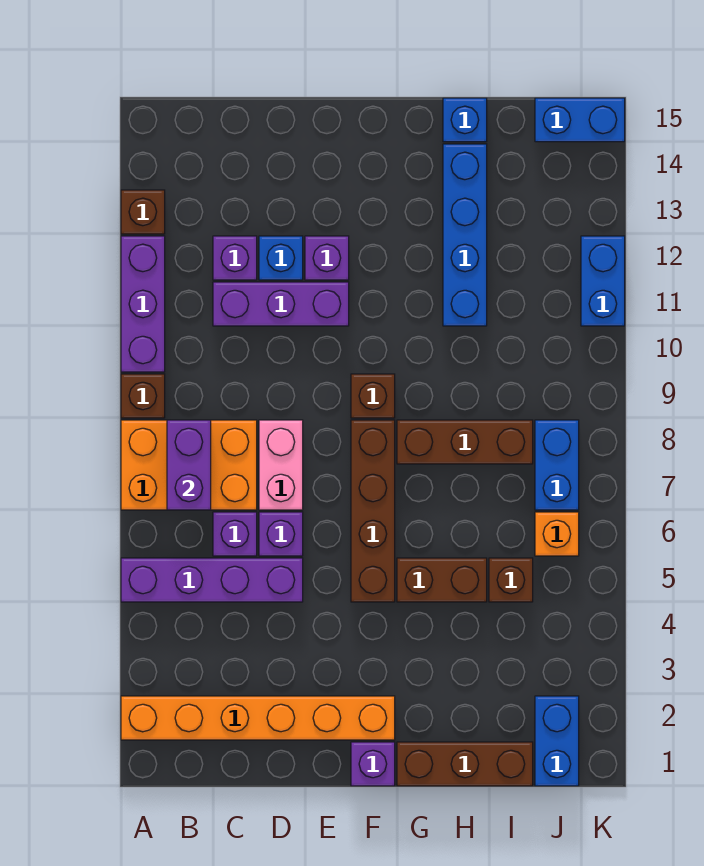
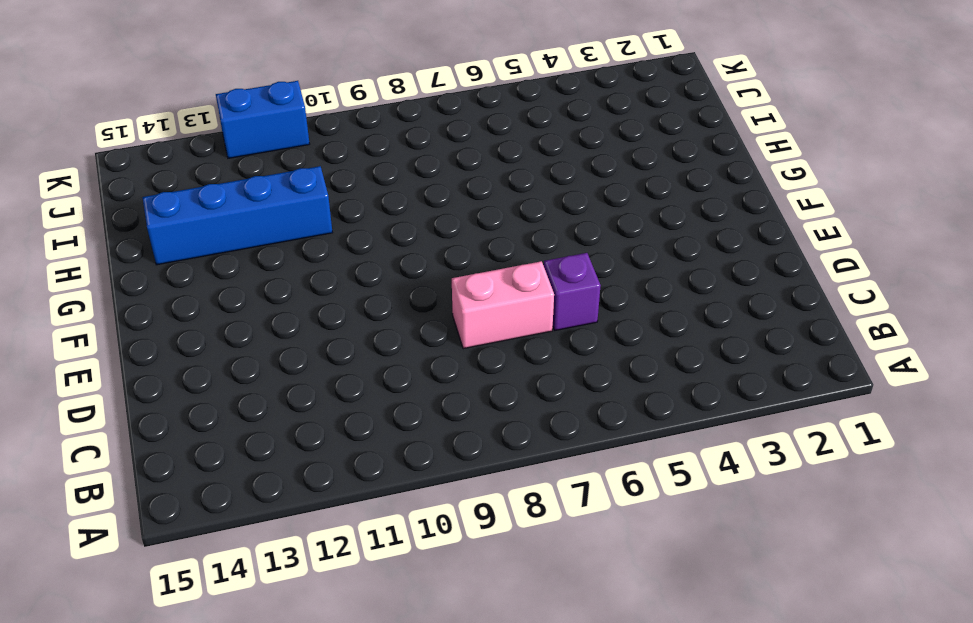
none -> orange brick A2:F2 level 1
none -> purple brick A5:D5 level 1
none -> orange brick A7:C8 level 1

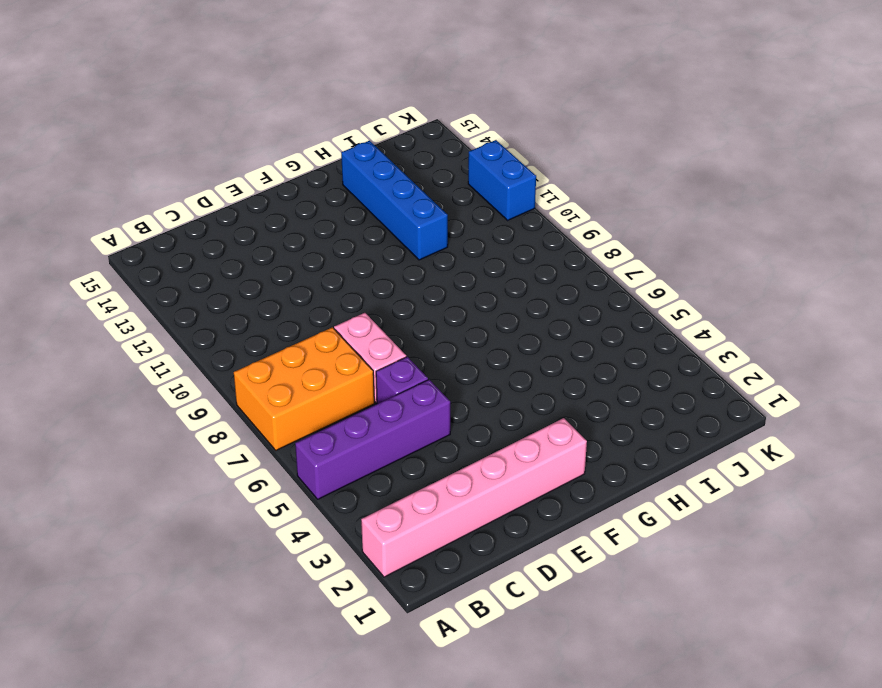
pink brick A2:F2 level 1 -> orange brick A2:F2 level 1
none -> brown brick A9 level 1
none -> purple brick A10:A12 level 1
none -> brown brick A13 level 1

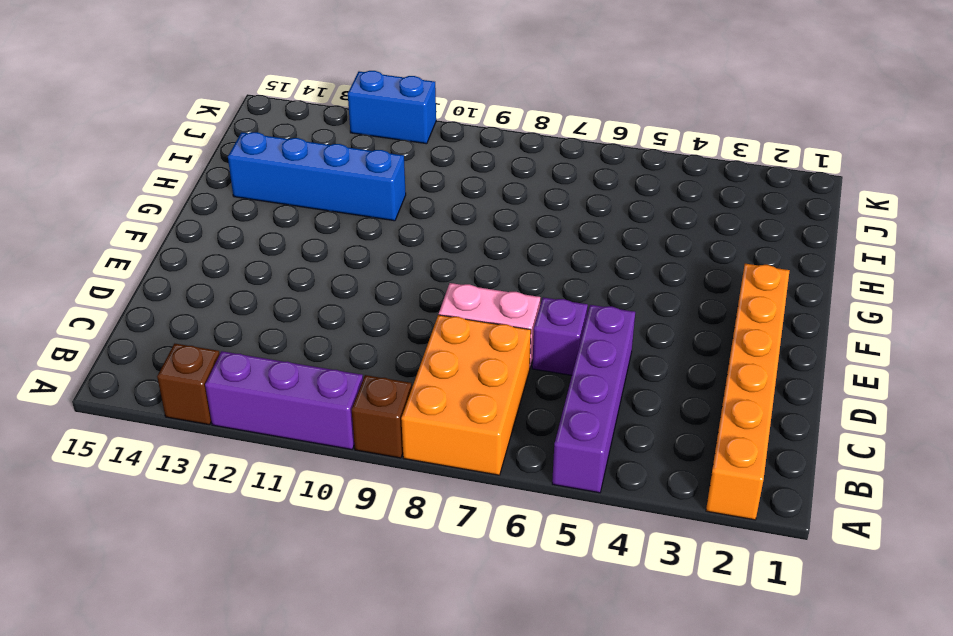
none -> purple brick C6 level 1
none -> purple brick C11:E11 level 1
none -> purple brick C12 level 1

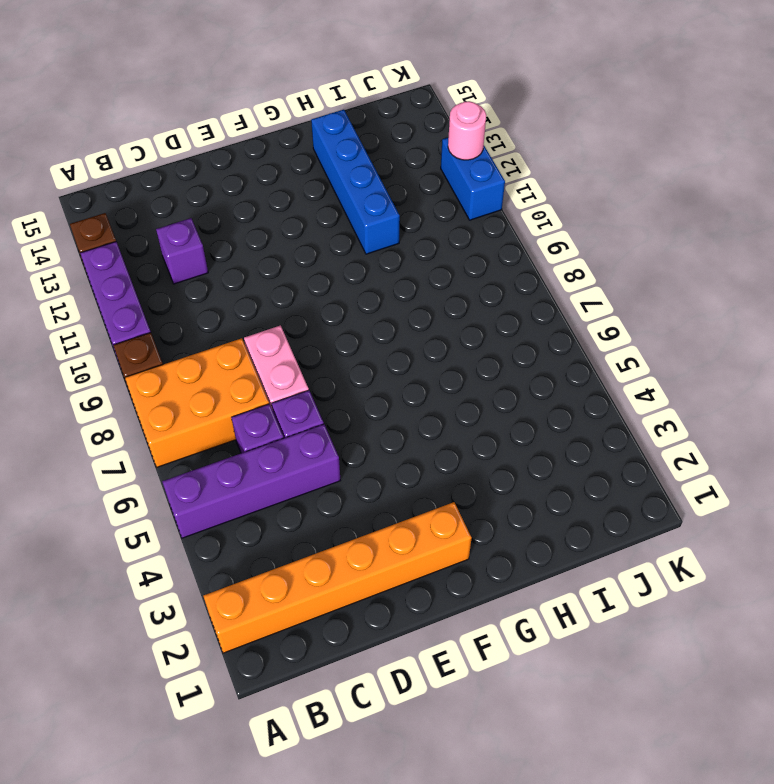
pink round brick K12 level 2 -> none
none -> purple brick C11:E11 level 1
none -> blue brick D12 level 1
none -> purple brick E12 level 1

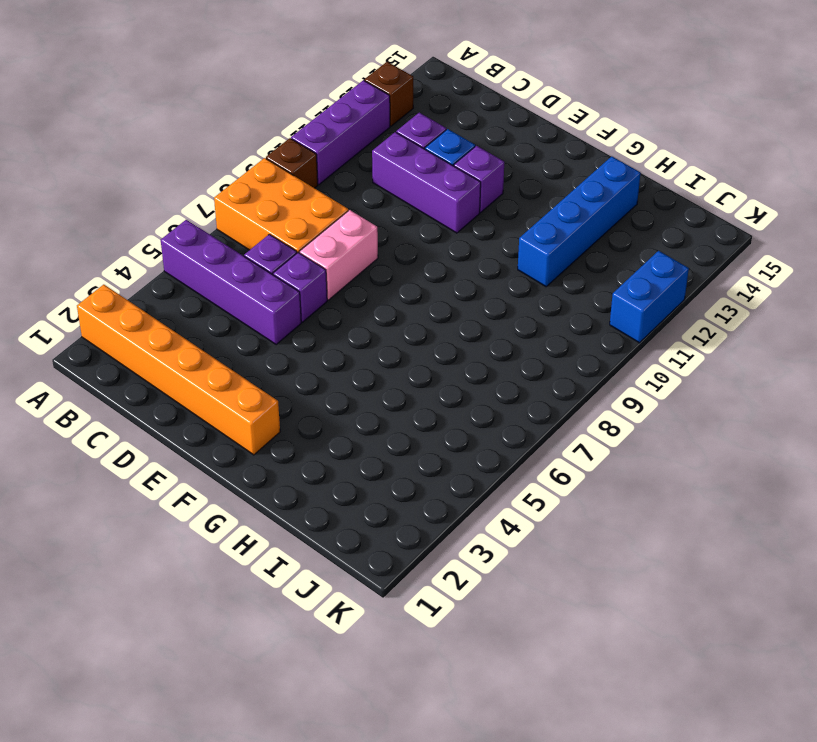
none -> purple brick F1 level 1
none -> brown brick F5:F8 level 1
none -> brown brick F9 level 1

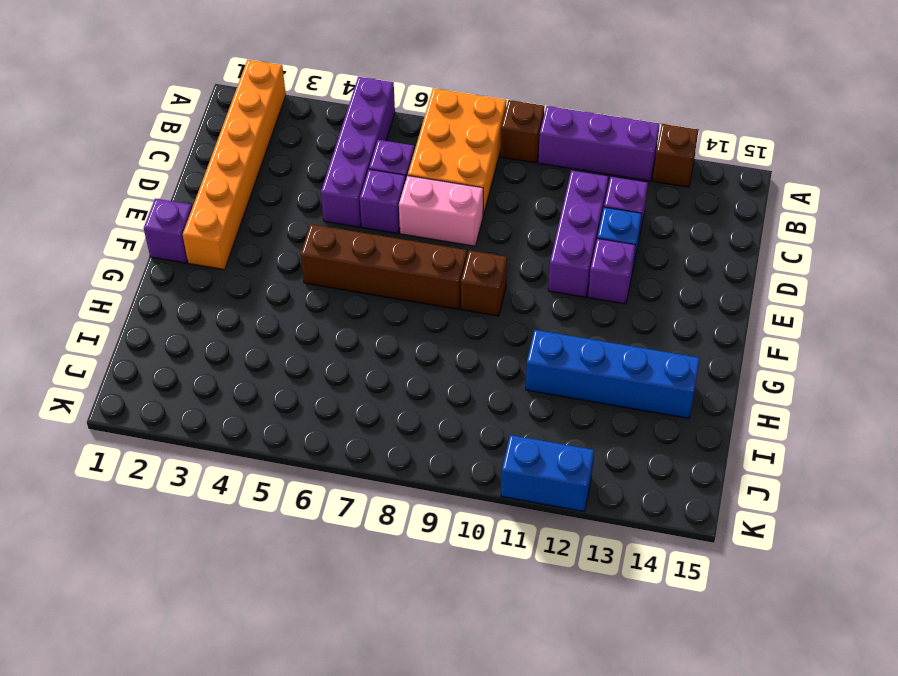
none -> brown brick G1:I1 level 1
none -> brown brick G5:H5 level 1
none -> brown brick G8:I8 level 1

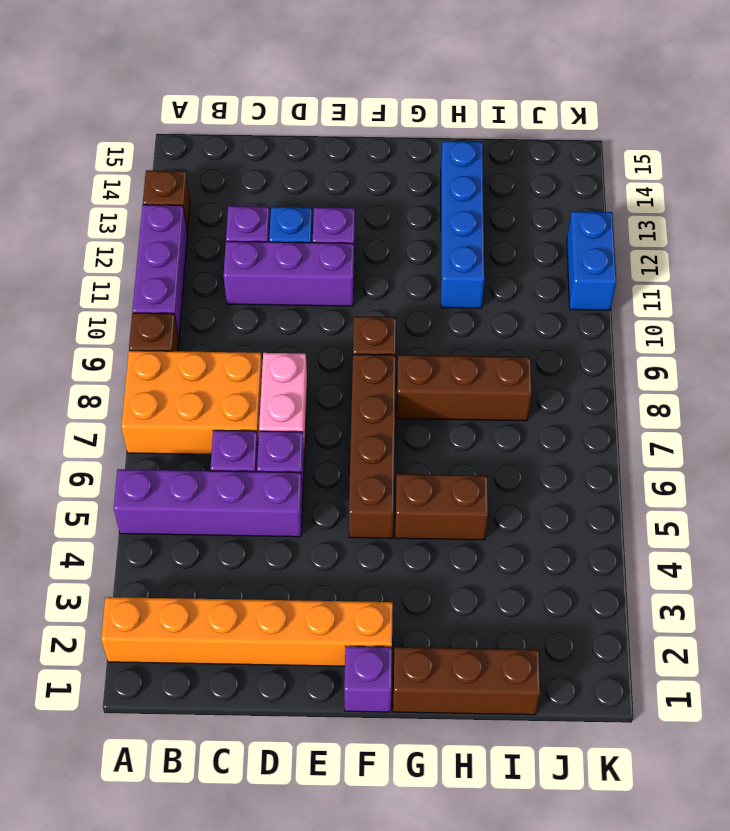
none -> blue brick H15 level 1
none -> brown brick I5 level 1
none -> blue brick J1:J2 level 1

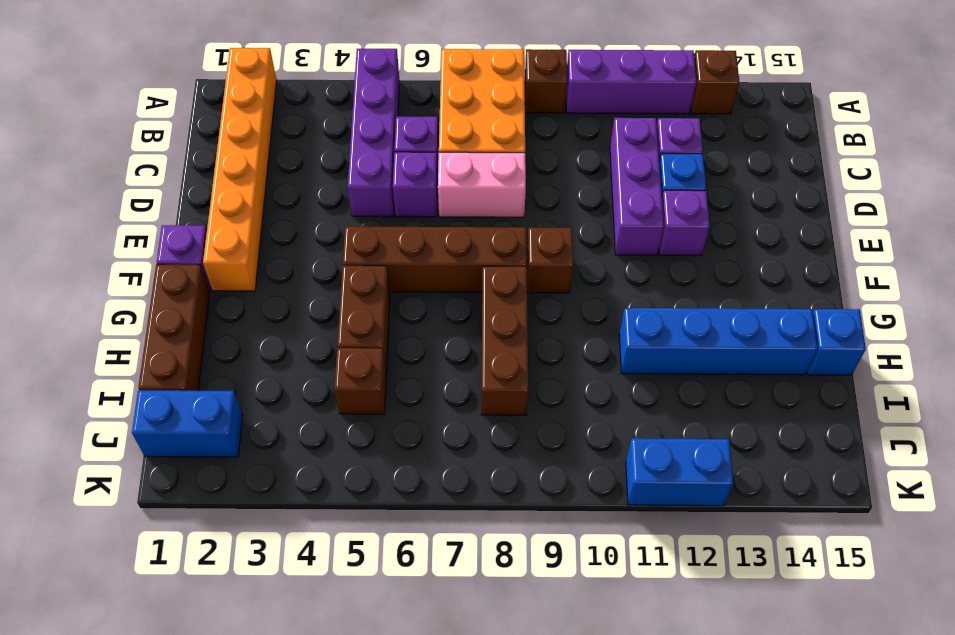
none -> orange brick J6 level 1
none -> blue brick J7:J8 level 1
none -> blue brick J15:K15 level 1

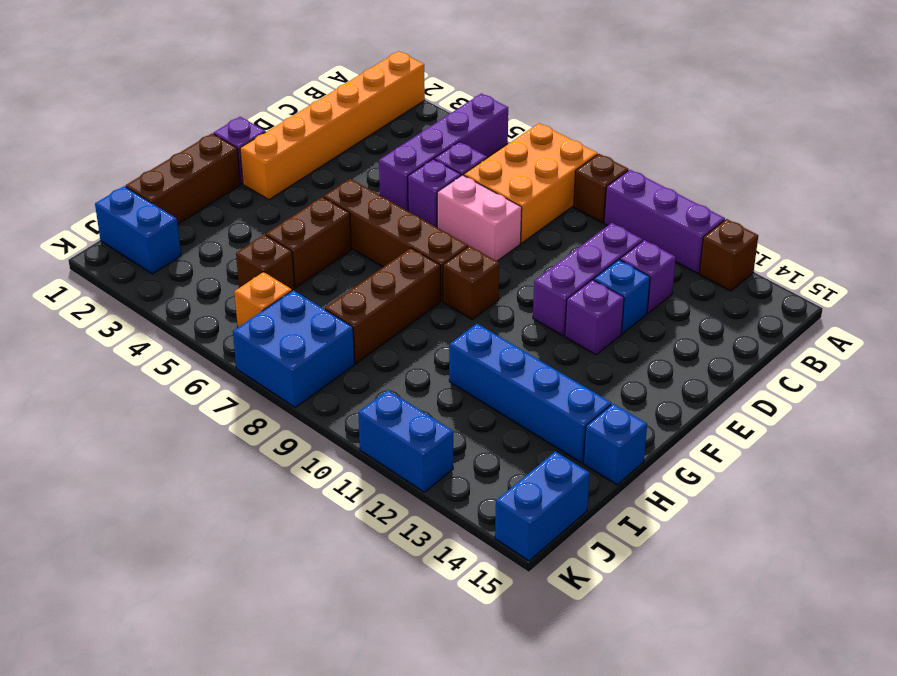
blue brick J7:K8 level 1 -> blue brick J7:J8 level 1
none -> purple brick B7:B8 level 2

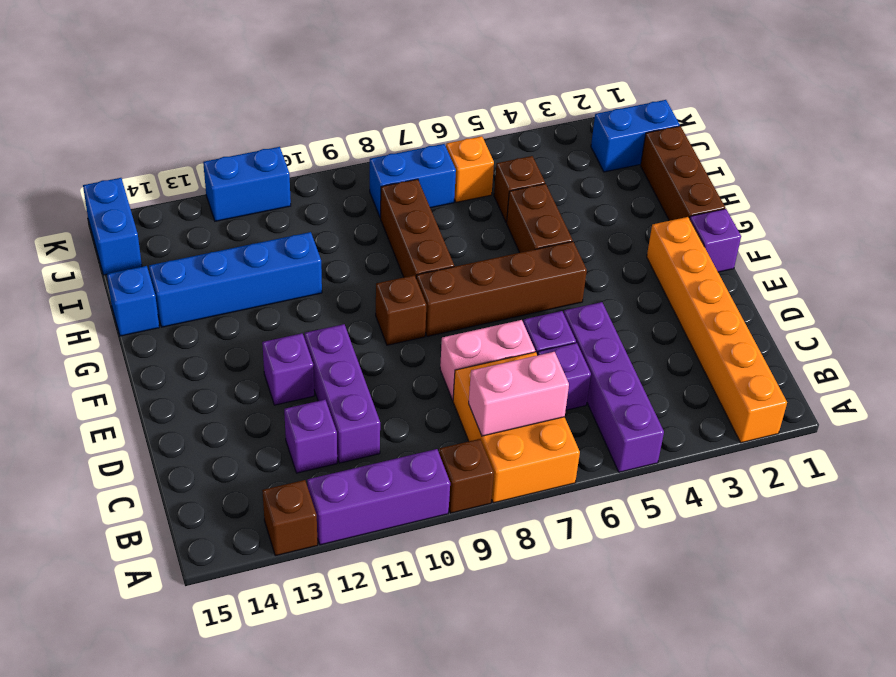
pink brick B7:B8 level 2 -> purple brick B7:B8 level 2
none -> blue brick D12 level 1

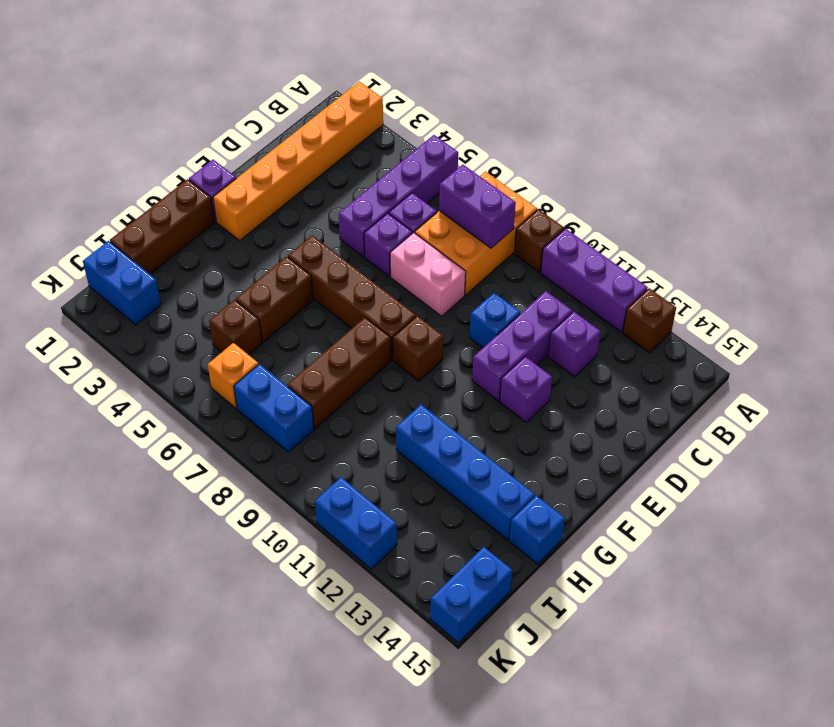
blue brick D10 level 1 -> blue brick D12 level 1

